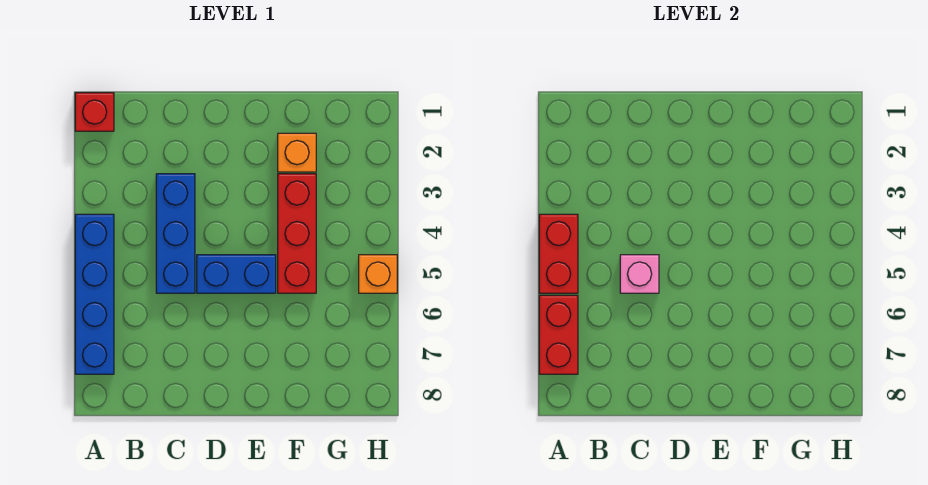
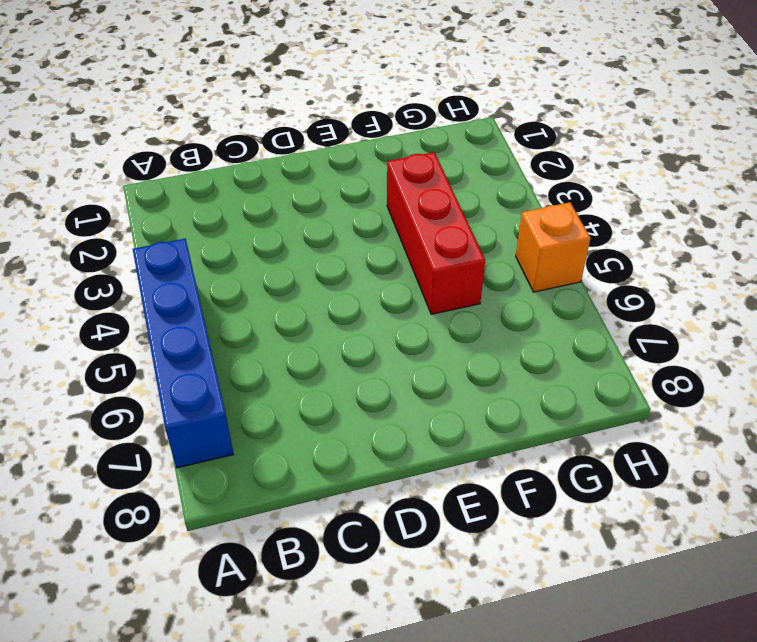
none -> red brick A1 level 1
none -> blue brick C3:C5 level 1

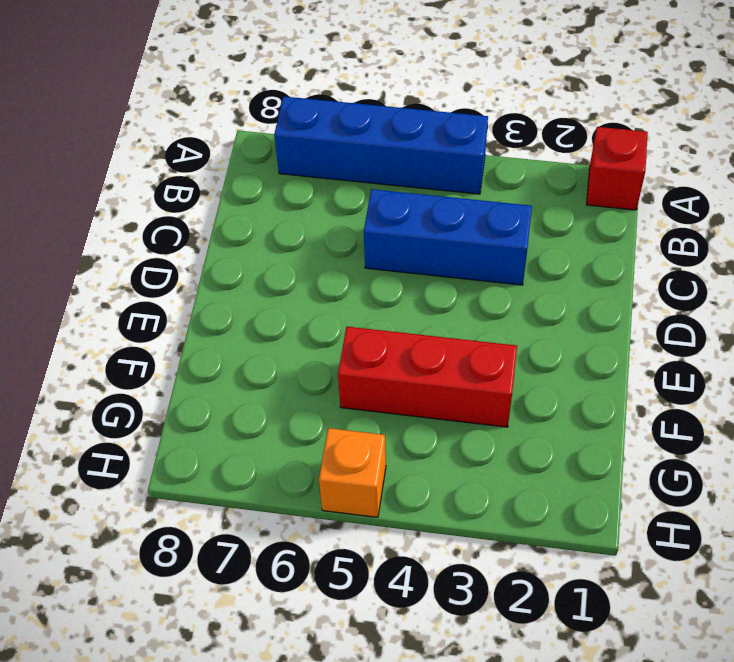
none -> blue brick D5:E5 level 1
none -> orange brick F2 level 1

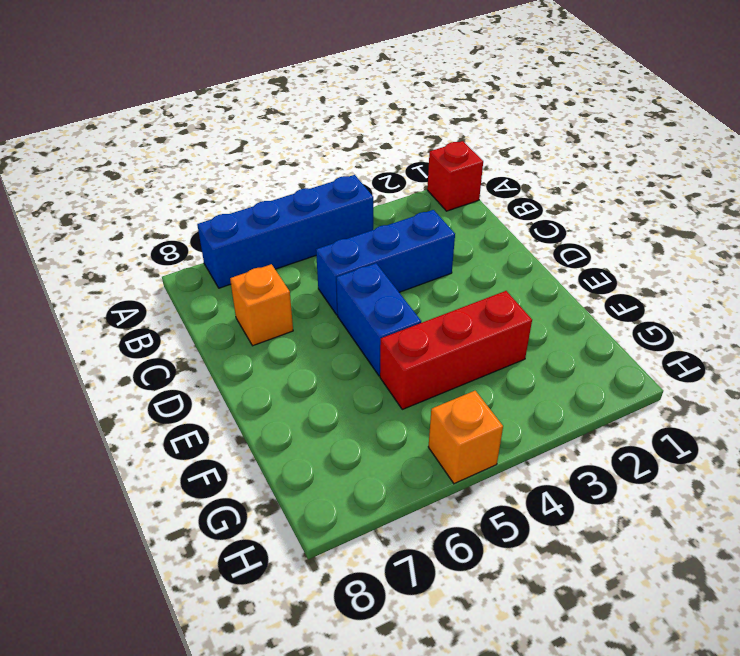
orange brick C7 level 1 -> orange brick F2 level 1
none -> red brick A4:A5 level 2
none -> red brick A6:A7 level 2

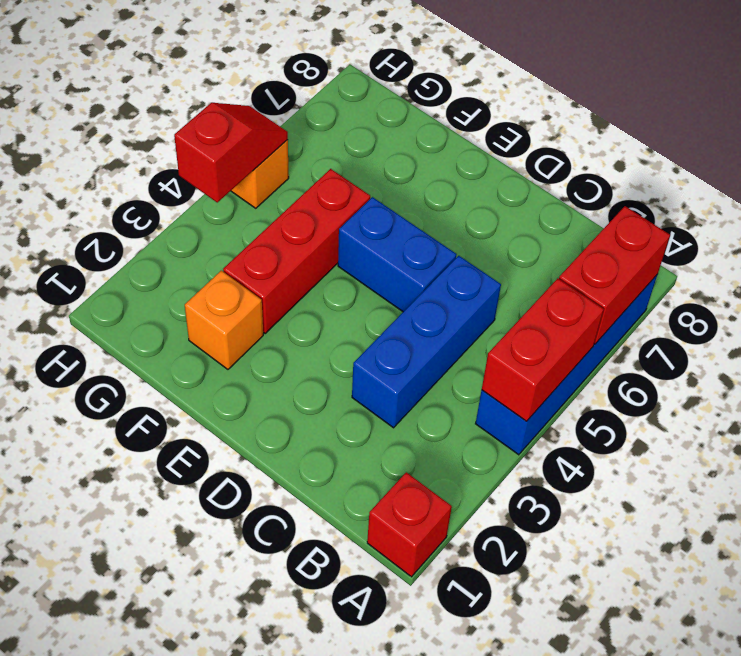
red slope H4:H5 level 2 top 4 -> none
none -> pink brick C5 level 2

